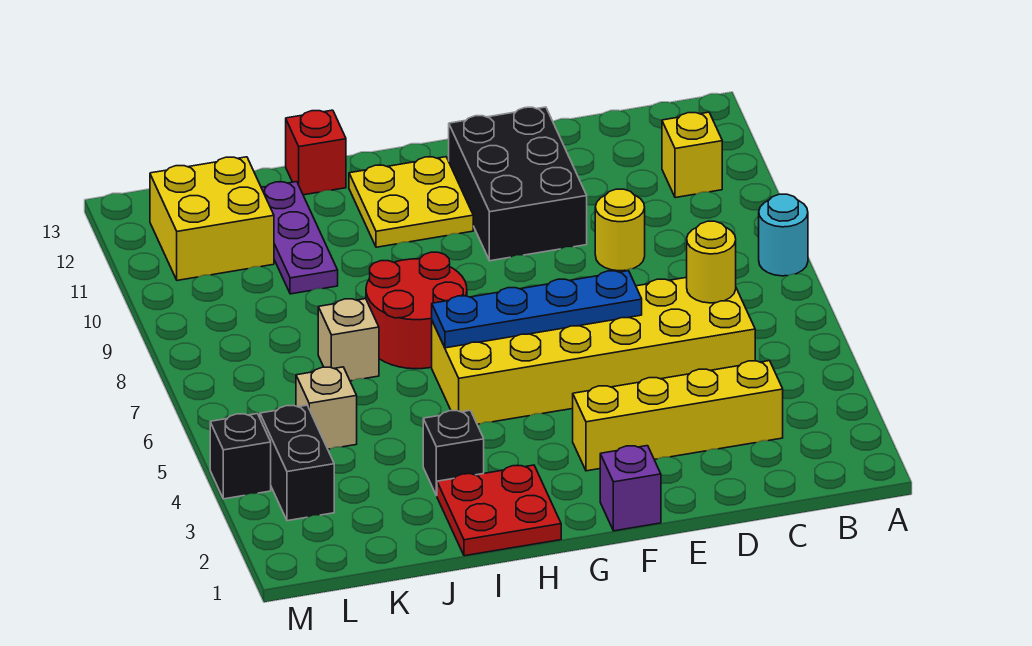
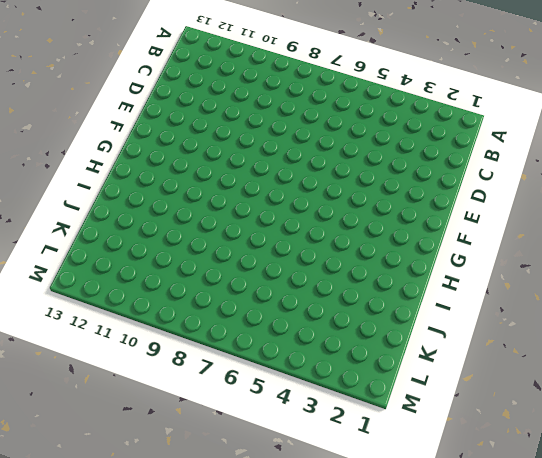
none -> cyan round brick A8 level 1
none -> yellow brick B11 level 1
none -> yellow brick C3:F3 level 1

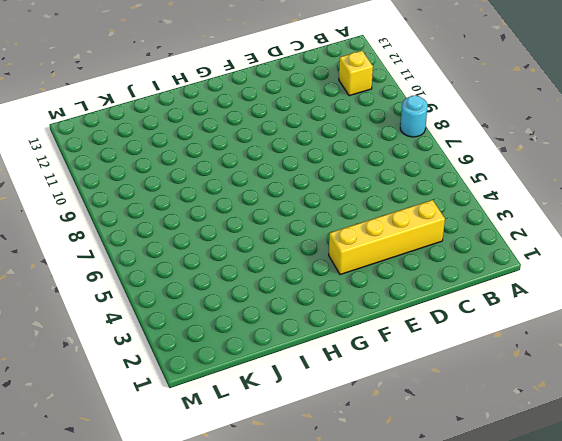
none -> yellow brick C5:H6 level 1
none -> yellow round brick D9 level 1
none -> black brick E10:F12 level 1

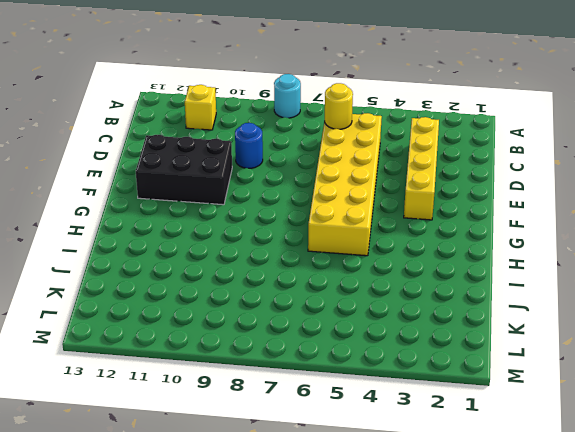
blue round brick D9 level 1 -> yellow round brick D9 level 1
none -> purple brick F1 level 1
none -> yellow plate G11:H12 level 1
none -> red plate H1:I2 level 1

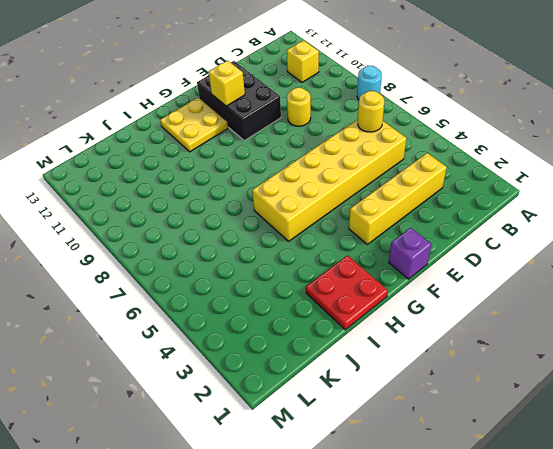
yellow brick F11 level 2 -> none
none -> red round brick H7:I8 level 1
none -> black brick I3 level 1
none -> red brick I13 level 1

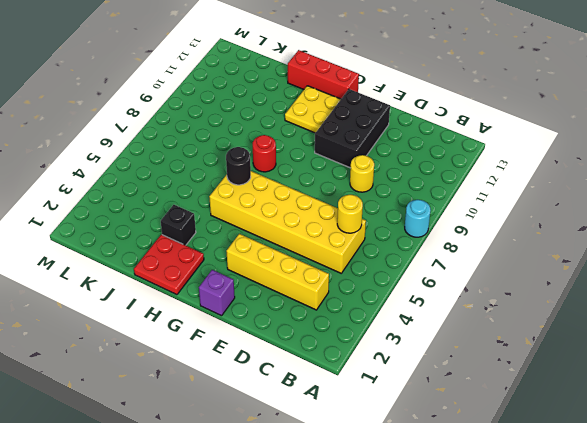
red brick G13:I13 level 1 -> red brick I13 level 1
black round brick H6 level 2 -> blue plate E6:H6 level 2
red round brick H8 level 1 -> red round brick H7:I8 level 1
none -> yellow brick B11 level 1
none -> tan brick J7 level 1
none -> purple plate J10:J12 level 1

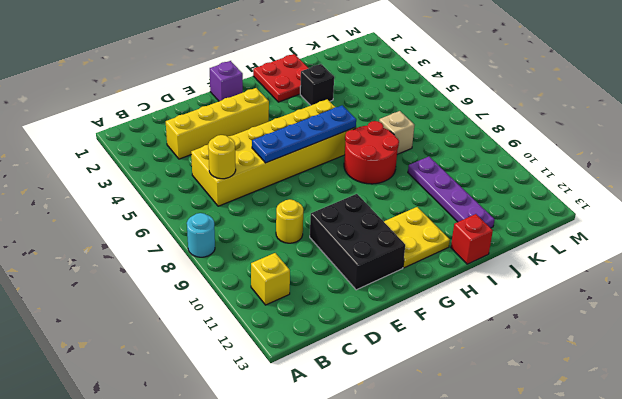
purple plate J9:J12 level 1 -> purple plate J10:J12 level 1
none -> tan brick K5 level 1
none -> yellow brick K11:L12 level 1
none -> black brick L3:L4 level 1

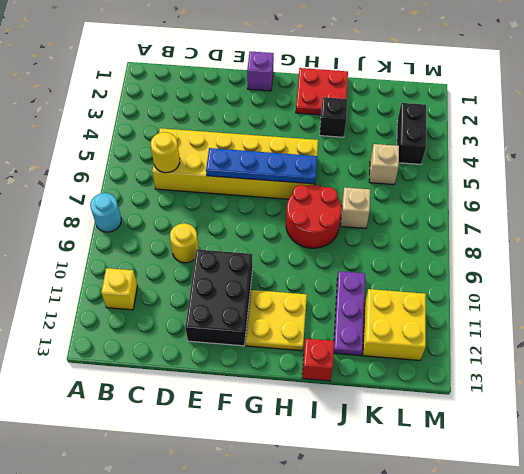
none -> yellow brick C3:F3 level 1
none -> black brick M4 level 1

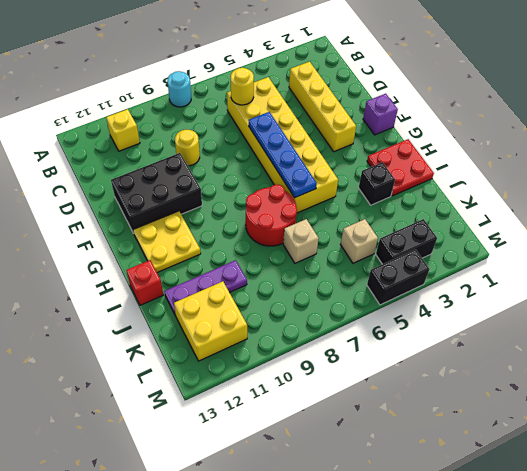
black brick M4:M5 level 1 -> black brick M4 level 1

